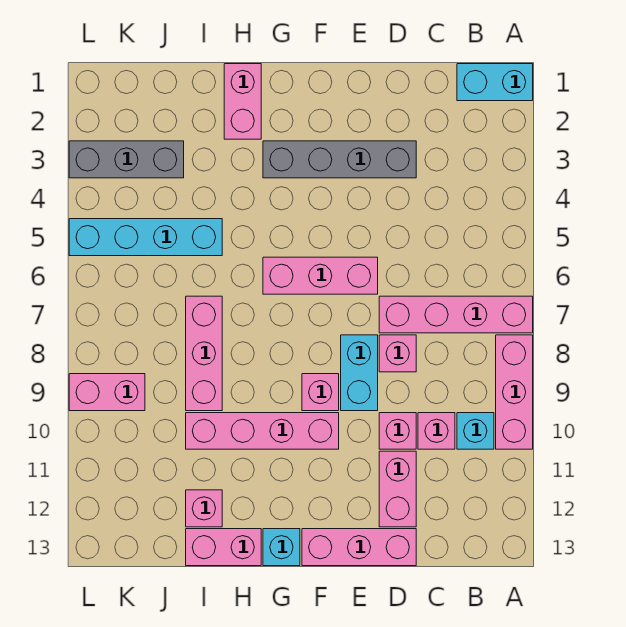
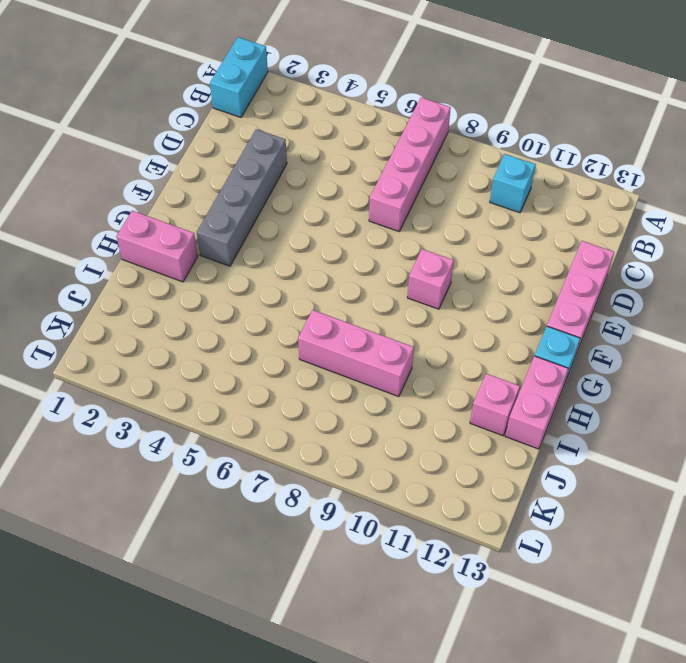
none -> pink brick A8:A10 level 1
none -> pink brick C10 level 1
none -> pink brick D8 level 1

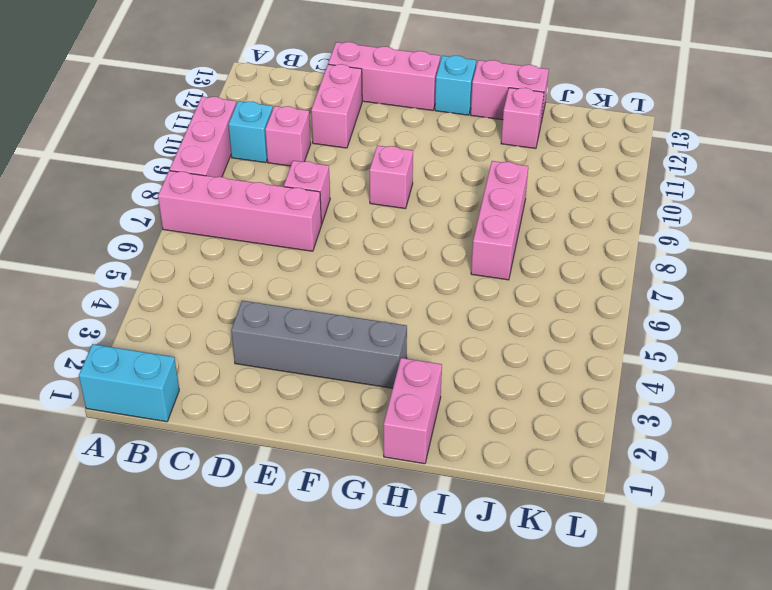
none -> pink brick D10 level 1
none -> pink brick E6:G6 level 1
none -> cyan brick E8:E9 level 1

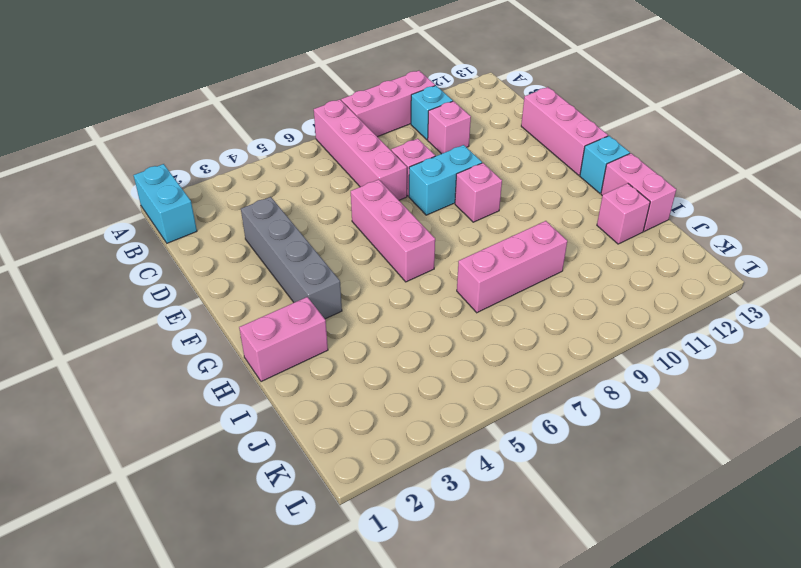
none -> pink brick D10 level 1
none -> pink brick D11:D12 level 1
none -> pink brick F10:I10 level 1

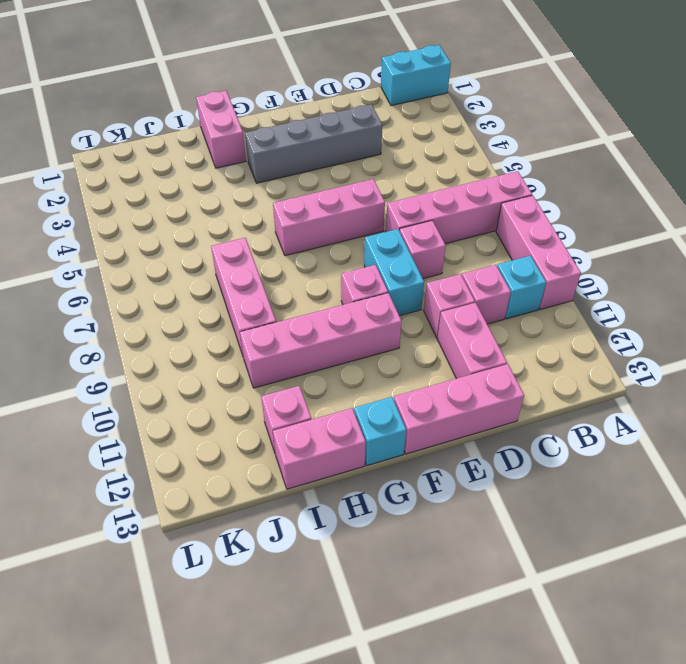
none -> cyan brick I5:L5 level 1
none -> grey brick J3:L3 level 1
none -> pink brick K9:L9 level 1

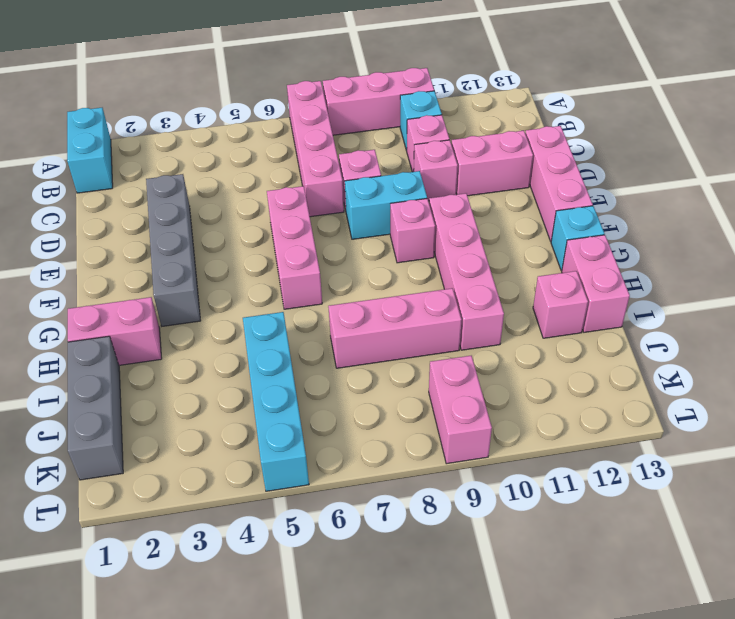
grey brick I1:K1 level 1 -> grey brick J3:L3 level 1

